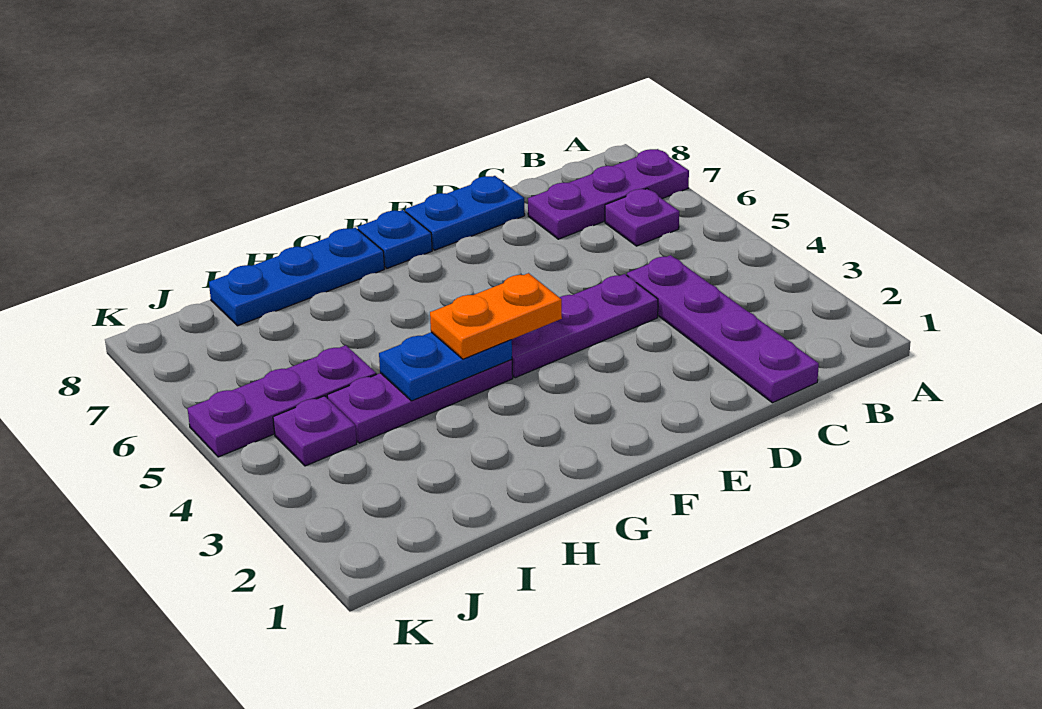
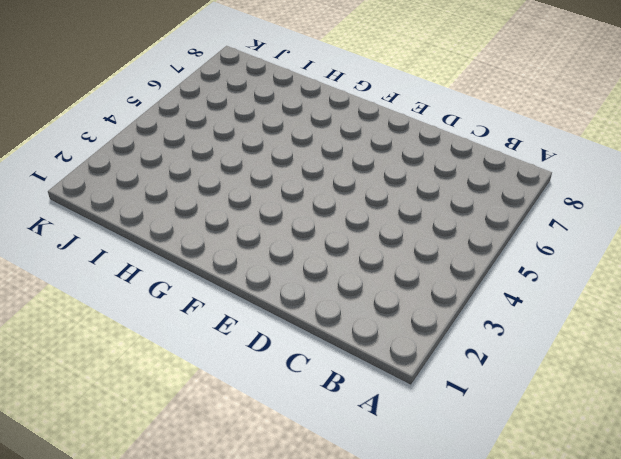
none -> purple plate A7:C7 level 1
none -> purple plate B6 level 1
none -> purple plate C1:C4 level 1

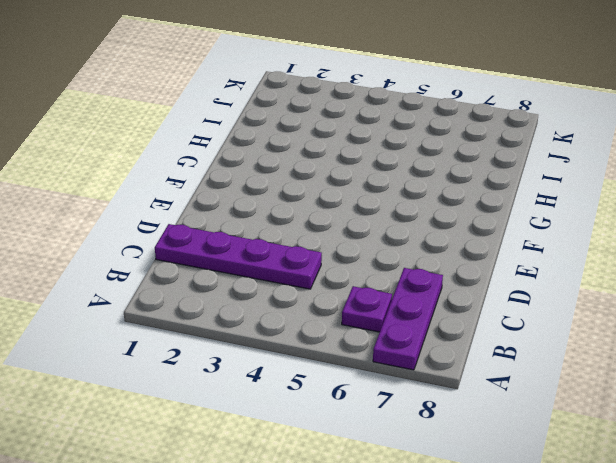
none -> purple plate D4:F4 level 1
none -> blue plate D8:E8 level 1
none -> blue plate F8 level 1

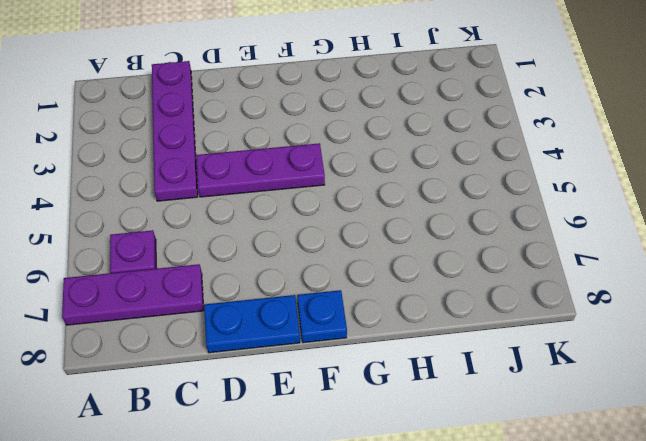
none -> purple plate G4:I4 level 1
none -> blue plate G8:I8 level 1
none -> purple plate I5:K5 level 1

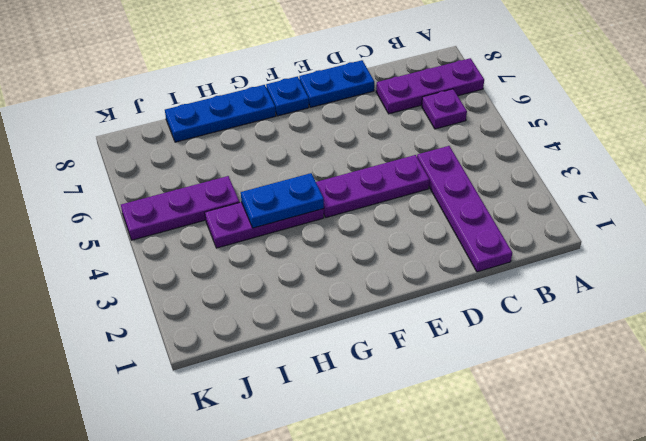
none -> purple plate J4 level 1
none -> orange plate F4:G4 level 3

